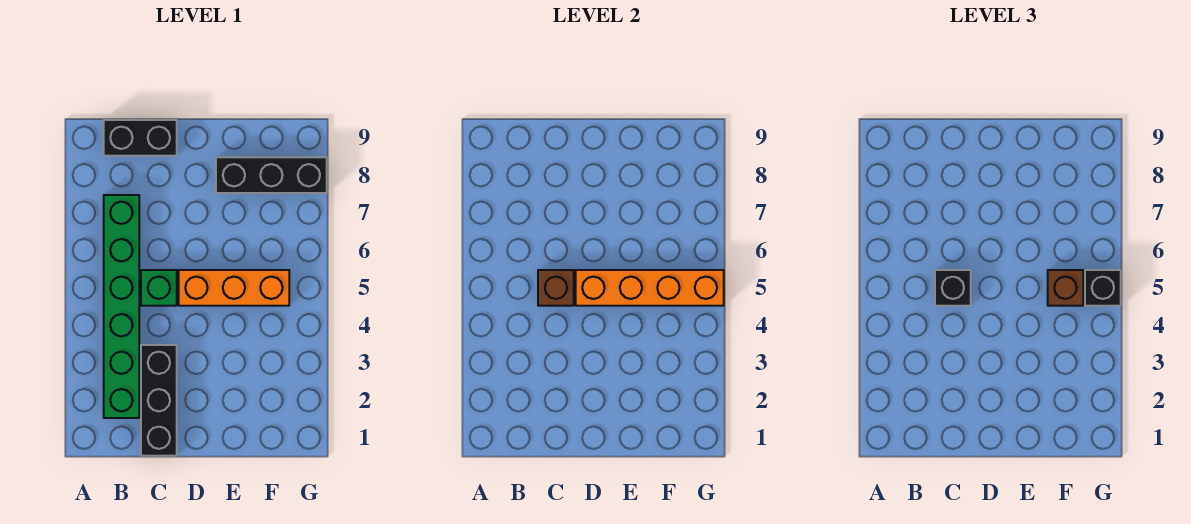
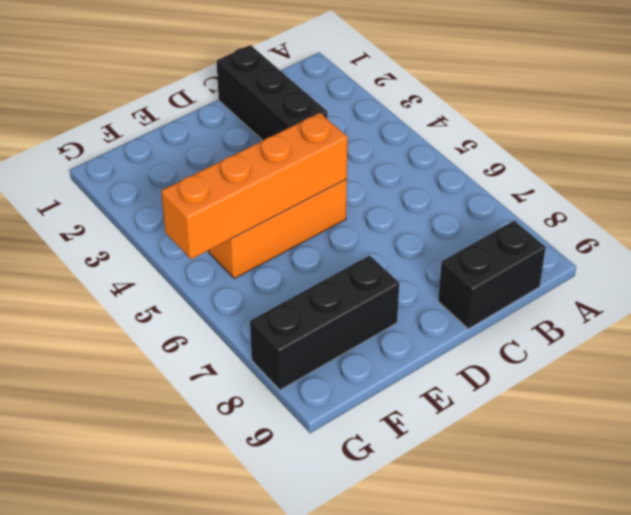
none -> green brick B2:B7 level 1
none -> green brick C5 level 1

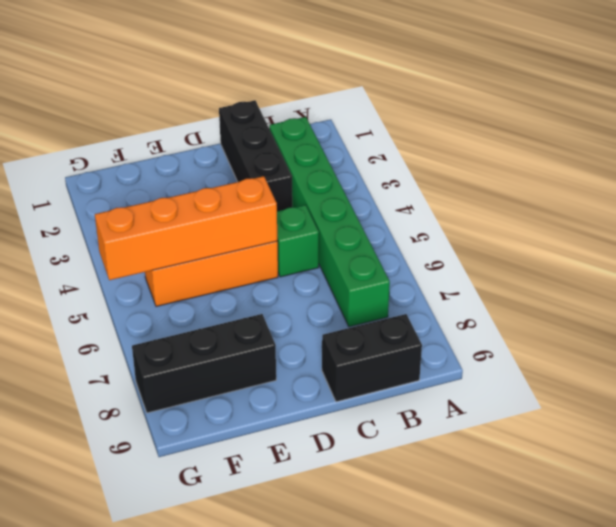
none -> brown brick C5 level 2
none -> black brick C5 level 3

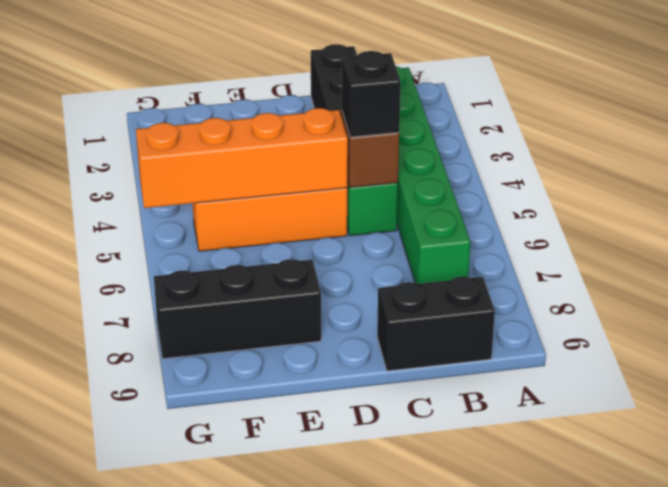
none -> brown brick F5 level 3
none -> black brick G5 level 3

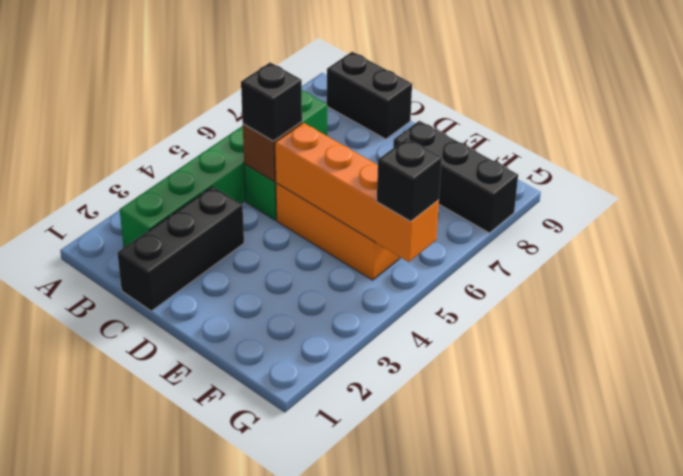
none -> brown brick F5 level 3

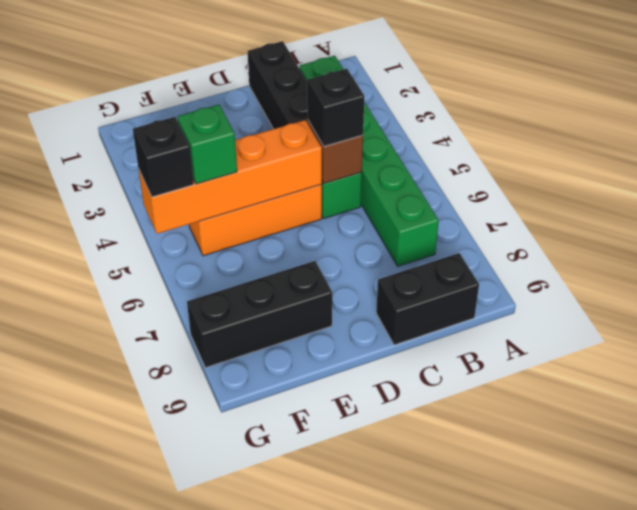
green brick F5 level 3 -> brown brick F5 level 3

